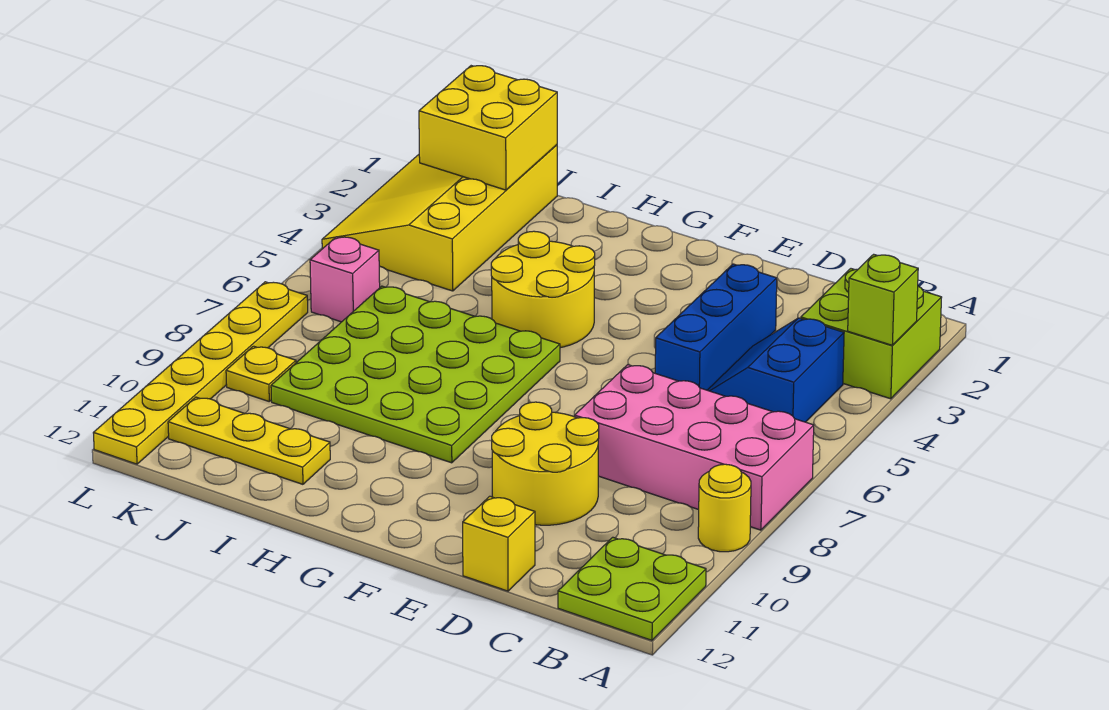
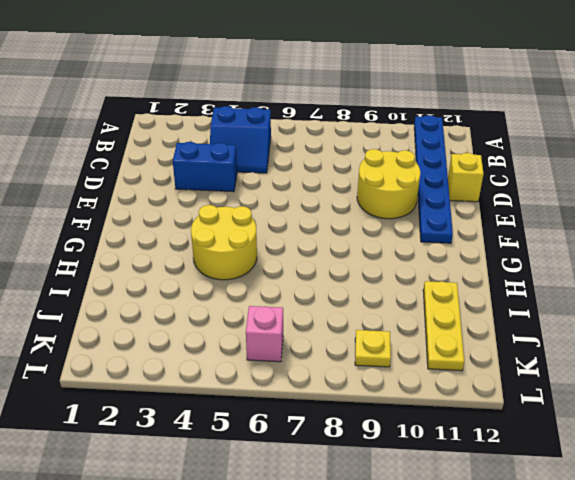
blue plate A11:F11 level 1 -> lime plate A11:B12 level 1
blue brick D3:D4 level 1 -> blue brick D3:D5 level 1
none -> lime brick A2:B3 level 1
none -> pink brick A7:D8 level 1
none -> yellow round brick A9 level 1

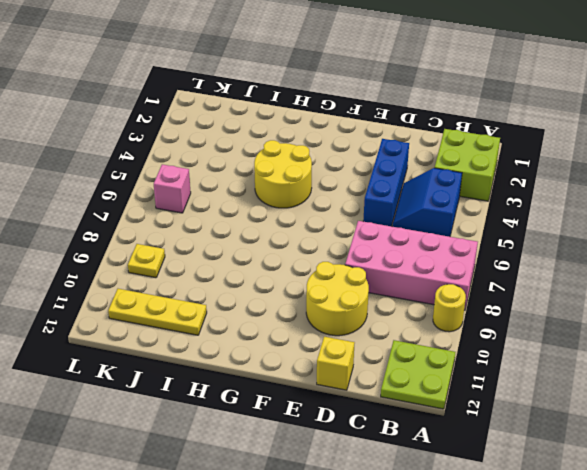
none -> lime plate G6:J9 level 1
none -> yellow slope J1:L4 level 1 top J
none -> yellow plate L7:L12 level 1

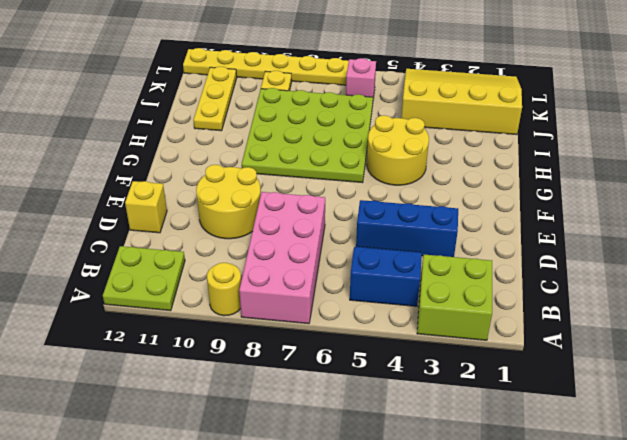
none -> lime brick A3 level 2
none -> yellow brick J1:K2 level 2

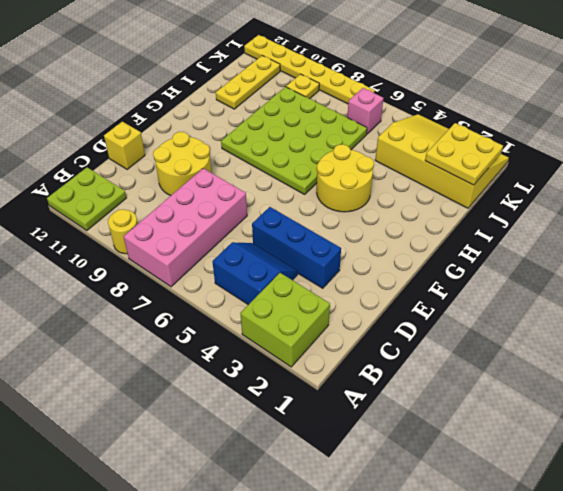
yellow plate J1:K2 level 2 -> yellow brick J1:K2 level 2
none -> lime brick A3 level 2

